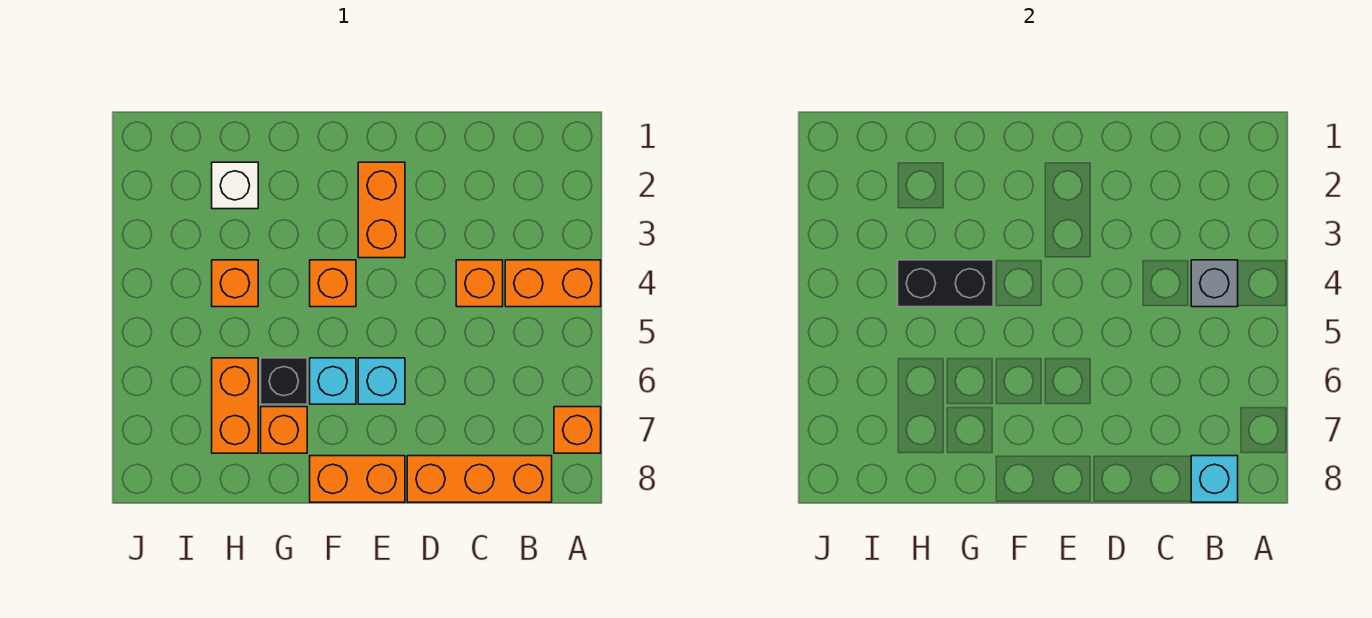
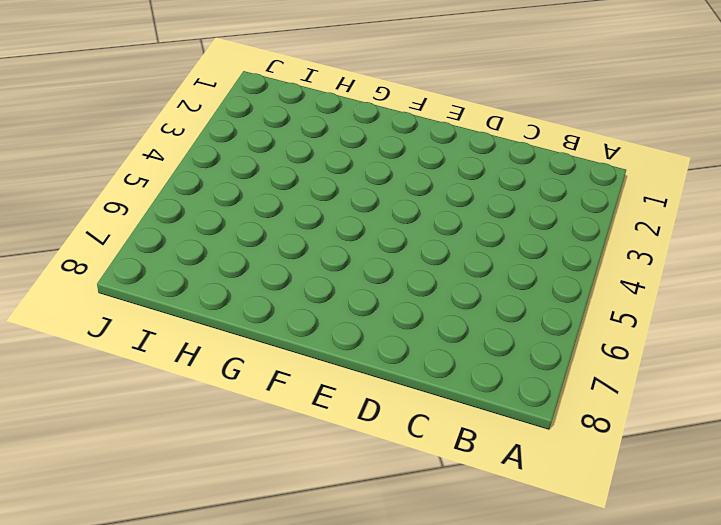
none -> orange brick A4:B4 level 1
none -> orange brick A7 level 1
none -> orange brick B8:D8 level 1

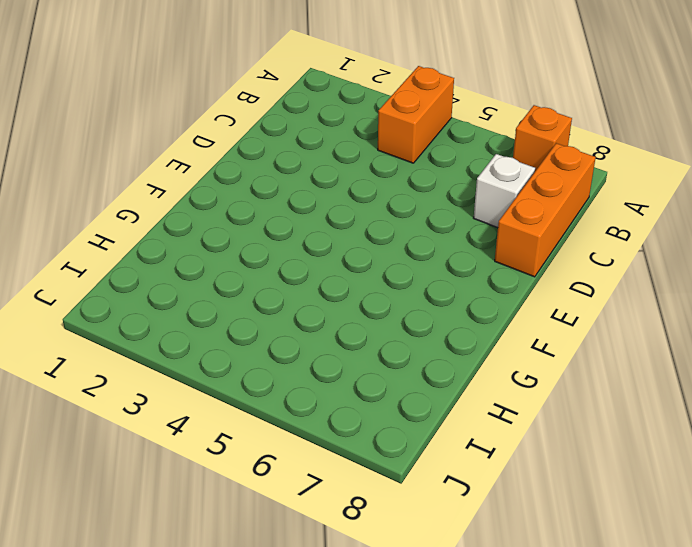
white brick C7 level 1 -> white brick H2 level 1
none -> orange brick C4 level 1
none -> orange brick E2:E3 level 1
none -> cyan brick E6 level 1

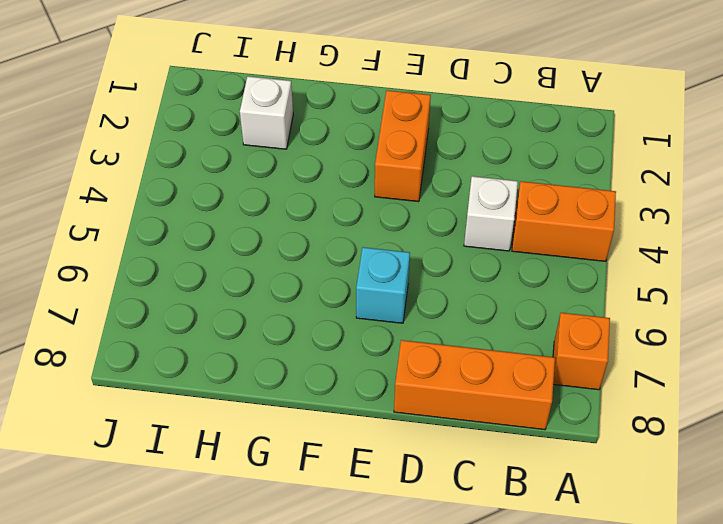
white brick C4 level 1 -> orange brick C4 level 1
none -> orange brick E8:F8 level 1
none -> orange brick F4 level 1
none -> cyan brick F6 level 1

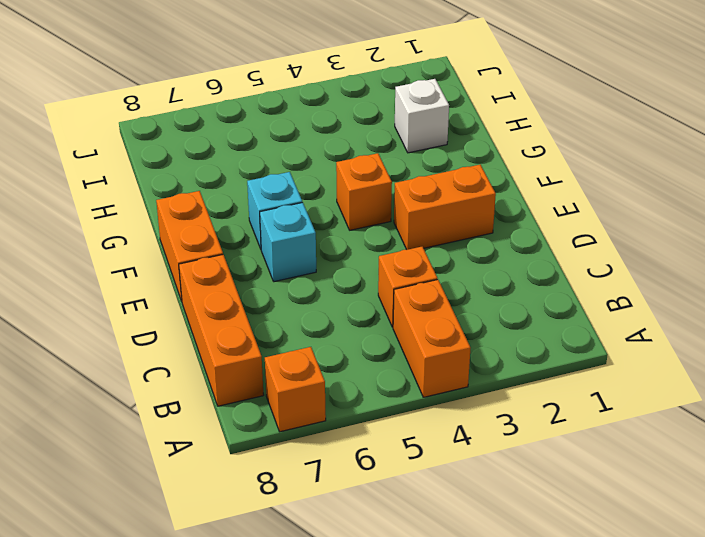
none -> black brick G6 level 1
none -> orange brick G7 level 1
none -> orange brick H4 level 1

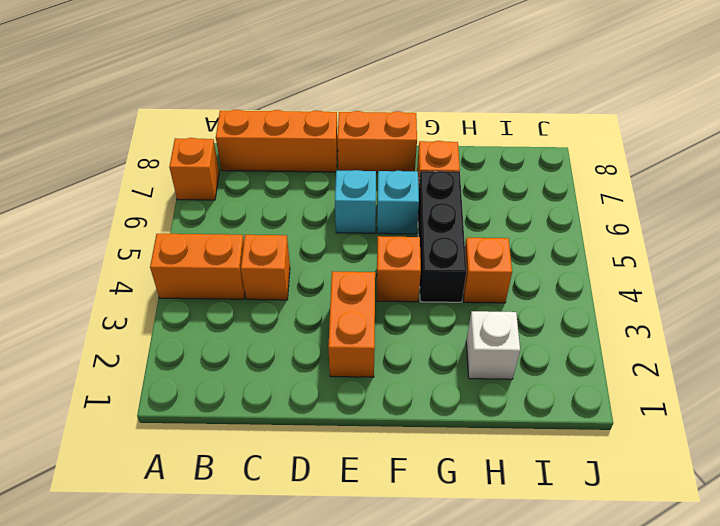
black brick G4:G6 level 1 -> black brick G6 level 1
none -> orange brick H6:H7 level 1
none -> grey brick B4 level 2
none -> cyan brick B8 level 2

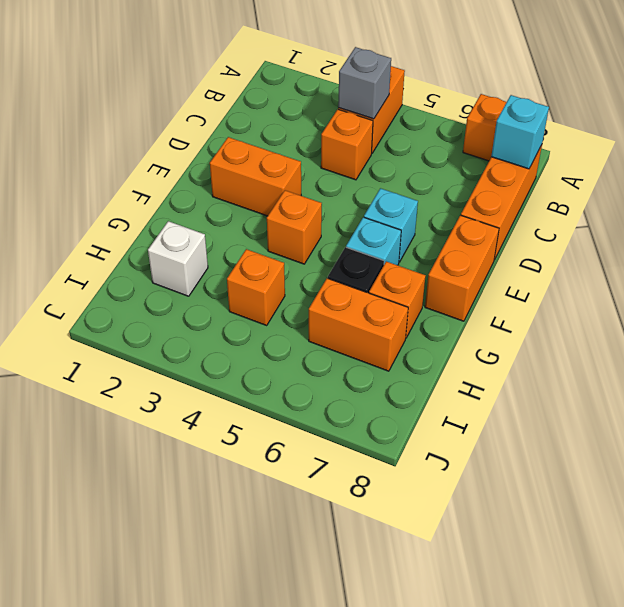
none -> black brick G4:H4 level 2

